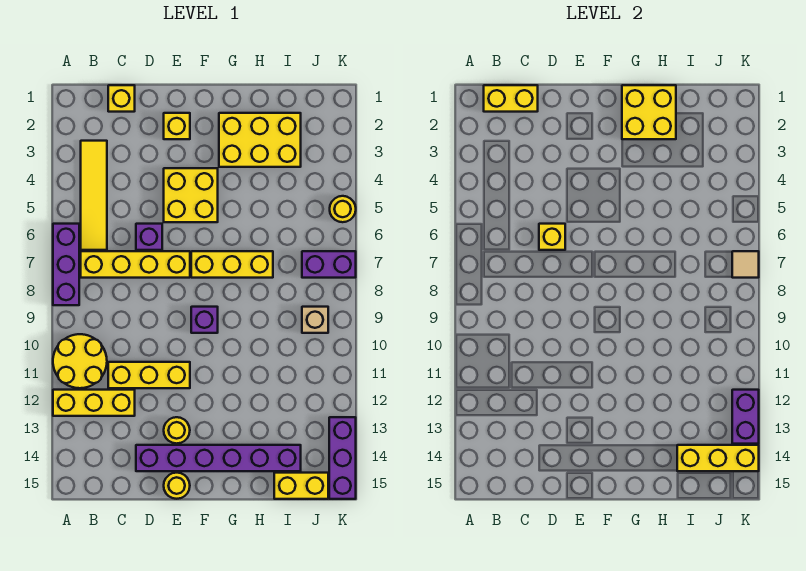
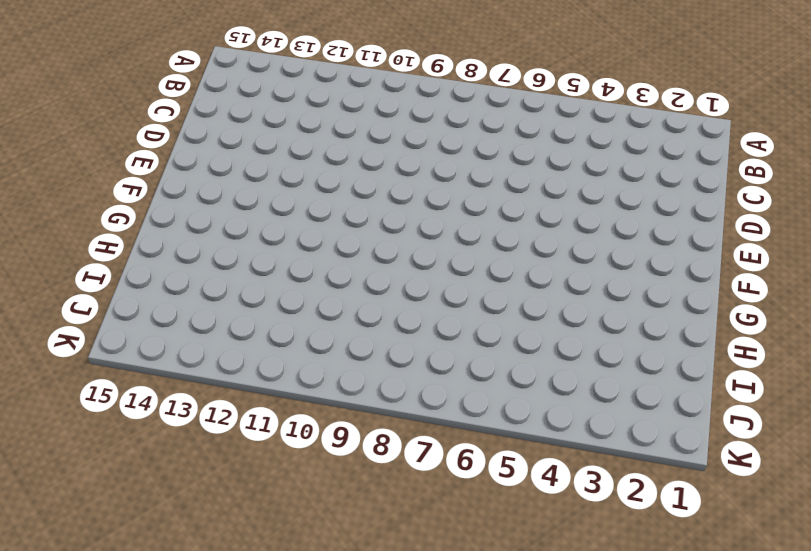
none -> purple brick A6:A8 level 1
none -> yellow round brick A10:B11 level 1
none -> yellow brick A12:C12 level 1

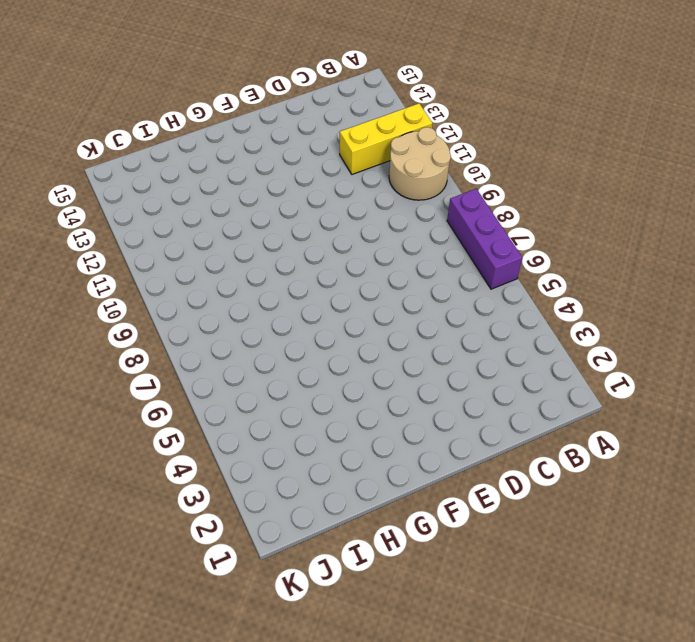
tan round brick A10:B11 level 1 -> yellow round brick A10:B11 level 1
none -> yellow tile B3:B6 level 1
none -> yellow brick B7:E7 level 1
none -> yellow brick C1 level 1

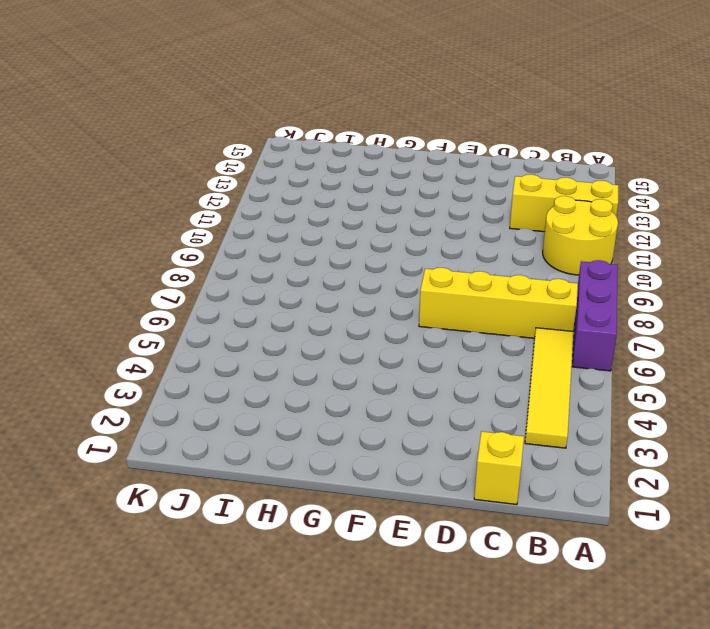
none -> yellow brick C11:E11 level 1
none -> purple brick D6 level 1
none -> purple brick D14:I14 level 1

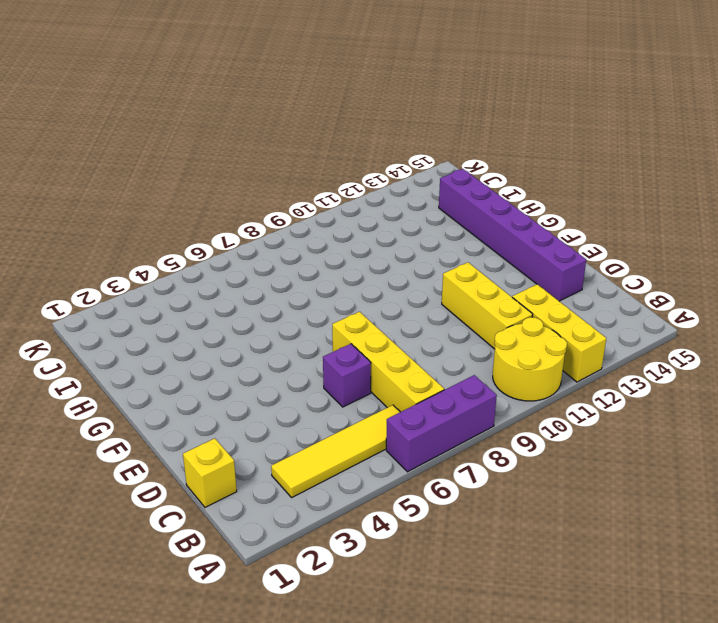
none -> yellow brick E2 level 1
none -> yellow brick E4:F5 level 1
none -> yellow round brick E13 level 1

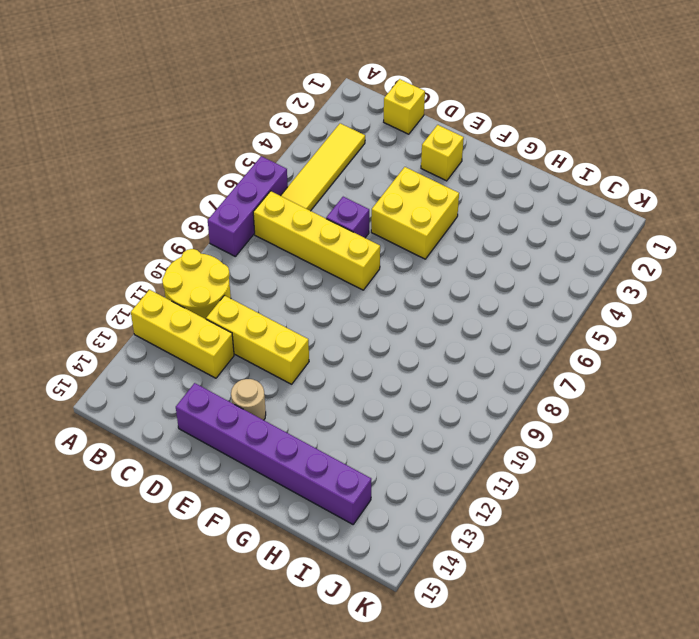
tan round brick E13 level 1 -> yellow round brick E13 level 1
none -> yellow round brick E15 level 1
none -> yellow brick F7:H7 level 1
none -> purple brick F9 level 1

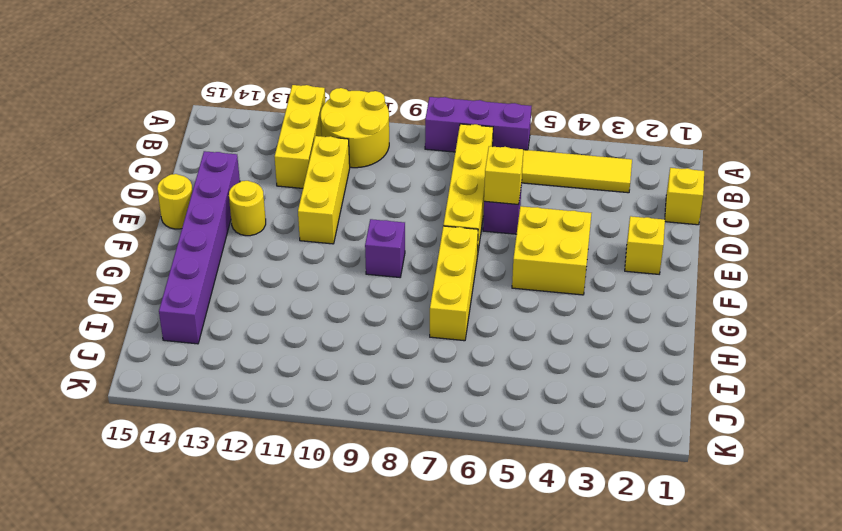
none -> yellow brick G2:I3 level 1
none -> yellow brick I15:J15 level 1
none -> purple brick J7:K7 level 1

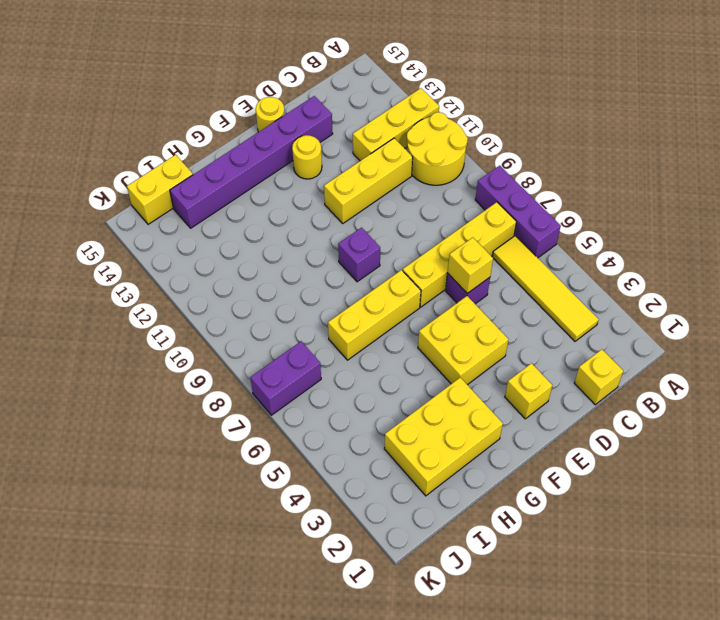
none -> tan brick J9 level 1
none -> yellow round brick K5 level 1
none -> purple brick K13:K15 level 1

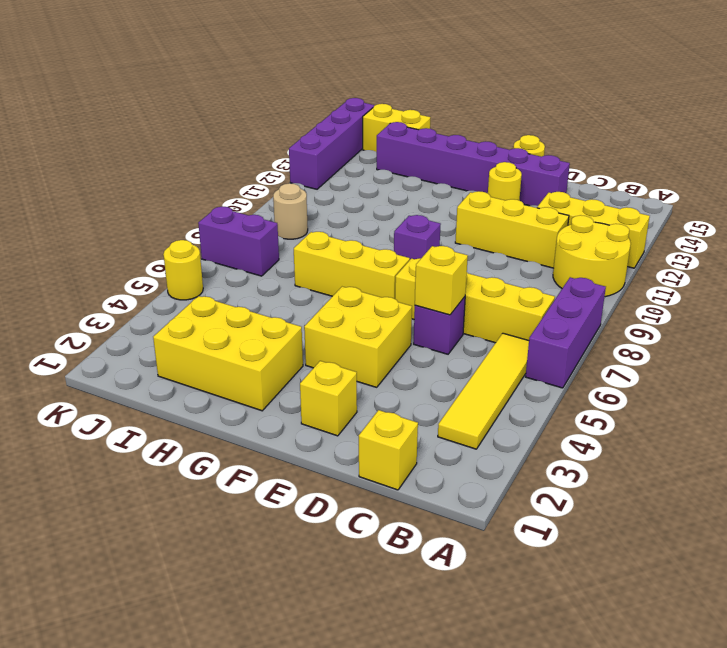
tan round brick J9 level 1 -> tan brick J9 level 1
purple brick K12:K15 level 1 -> purple brick K13:K15 level 1
none -> yellow brick B1:C1 level 2
none -> yellow brick G1:H2 level 2
none -> yellow brick I14:K14 level 2

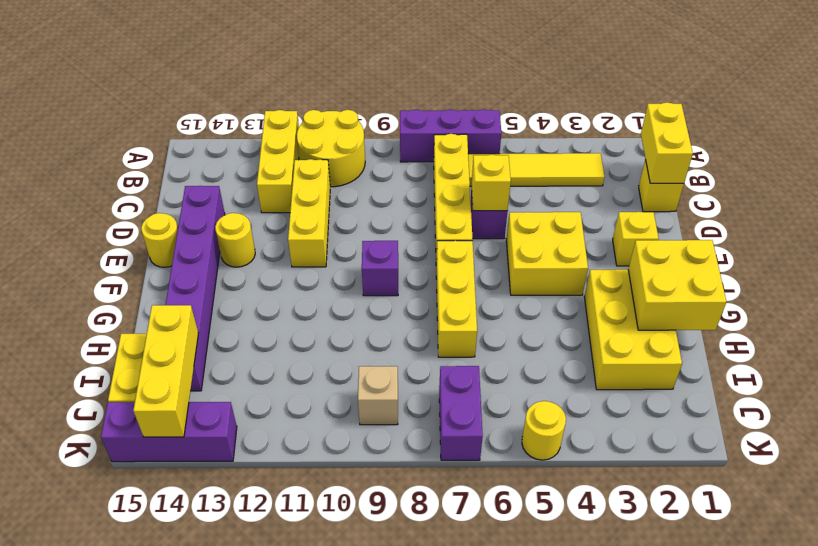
none -> tan tile K7 level 2
none -> purple brick K12:K13 level 2

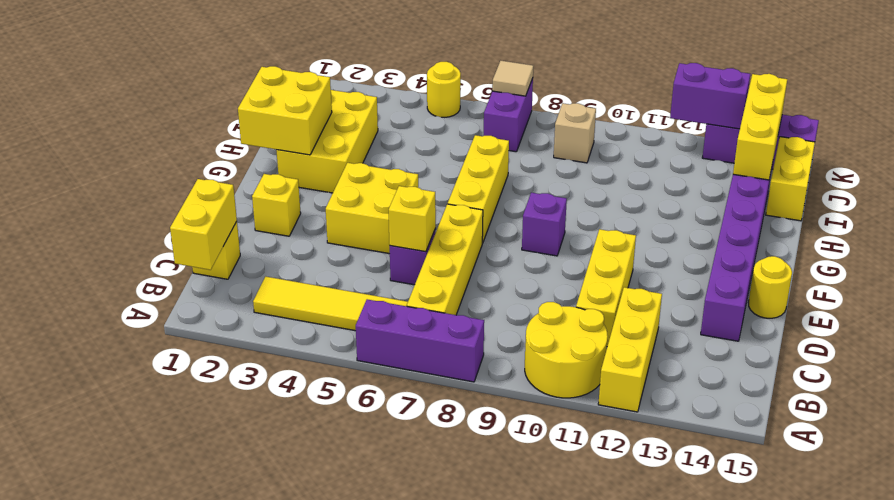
none -> yellow round brick E13 level 1

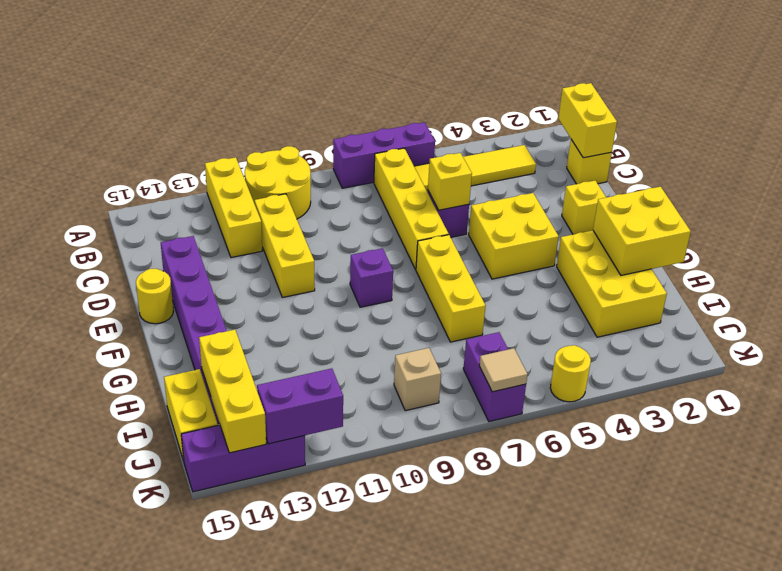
none -> yellow round brick E13 level 1

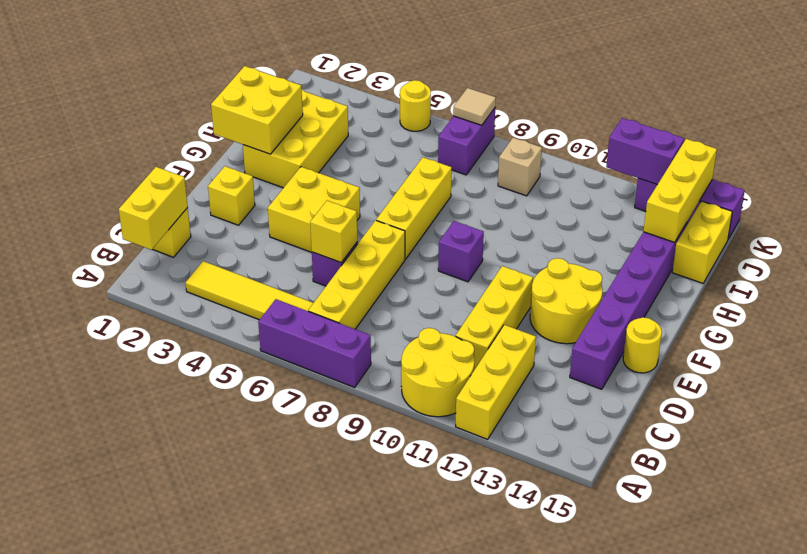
yellow round brick E12:F13 level 1 -> yellow round brick E13 level 1

